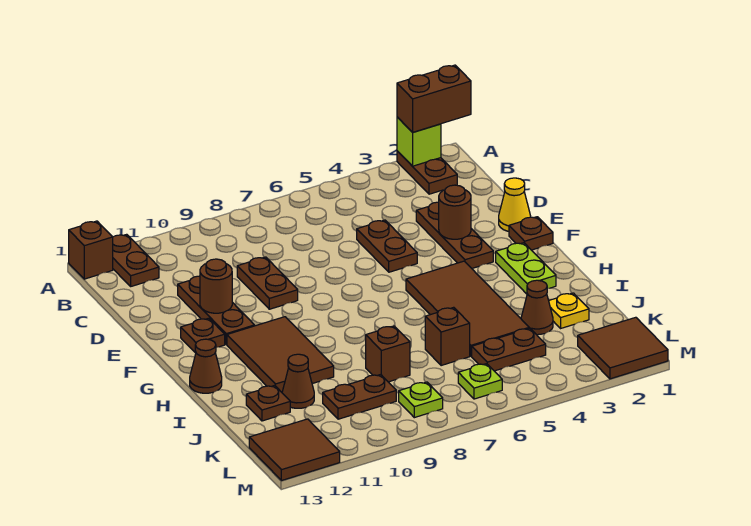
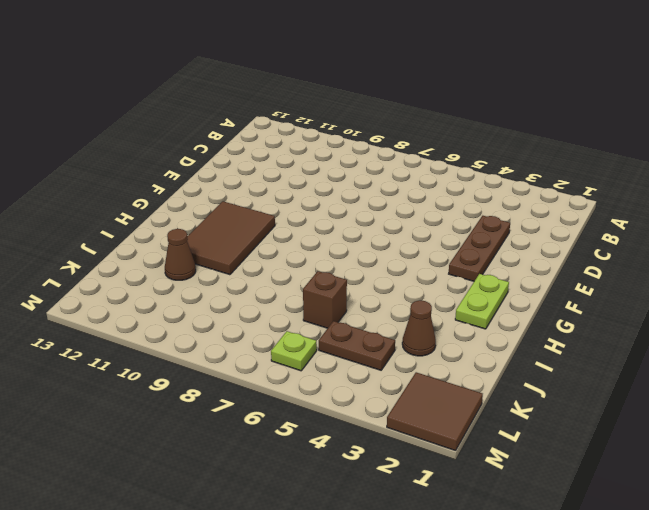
none -> brown plate A2:B2 level 1
none -> brown plate A12:B12 level 1
none -> brown brick A13 level 1
none -> brown plate D5:E5 level 1

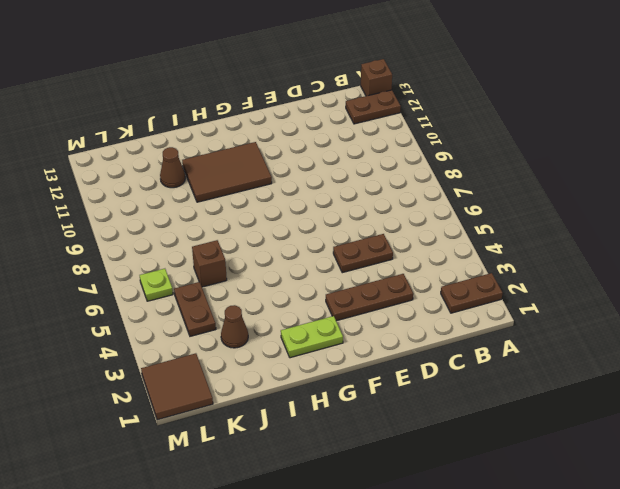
none -> brown plate D9:E9 level 1
none -> brown plate D11:F11 level 1
none -> yellow cone E1 level 1
none -> brown plate F1 level 1

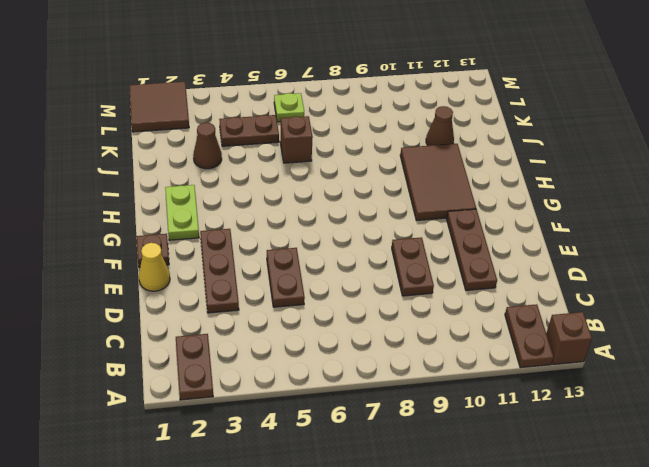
none -> brown plate F12 level 1
none -> brown tile G4:J5 level 1
none -> brown cone H13 level 1
none -> yellow plate J2 level 1

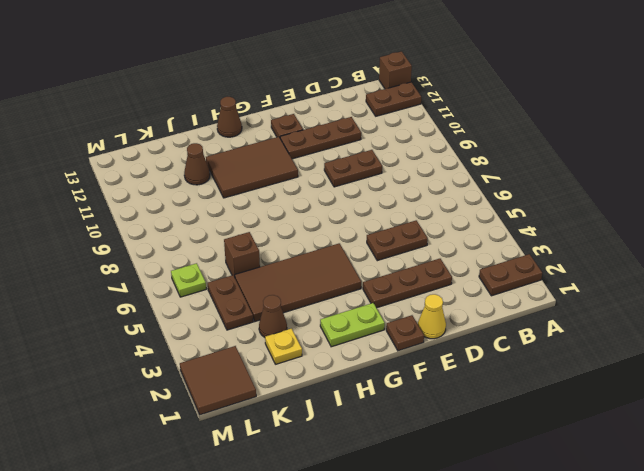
none -> brown brick J8 level 1
none -> brown plate J12 level 1
none -> brown plate K9:K10 level 1
none -> lime plate L8 level 1

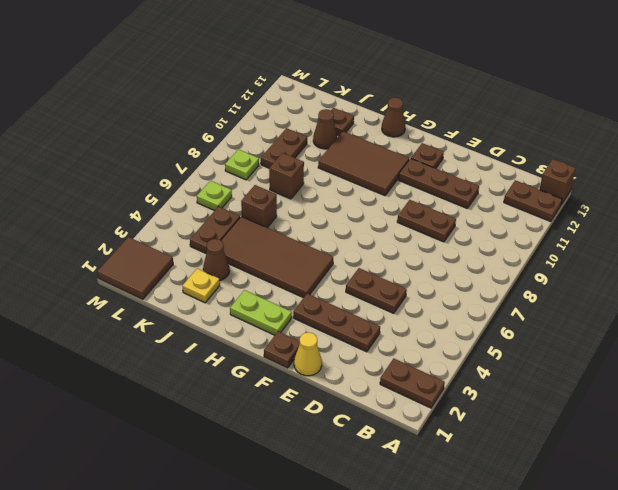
none -> brown tile L12:M13 level 1
none -> lime brick A2 level 2
none -> brown round brick E3 level 2
none -> brown round brick E11 level 2

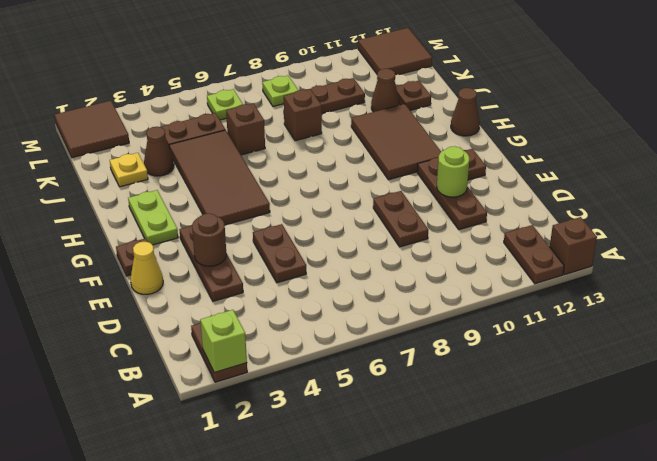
lime round brick E11 level 2 -> brown round brick E11 level 2
none -> brown brick A1:A2 level 3

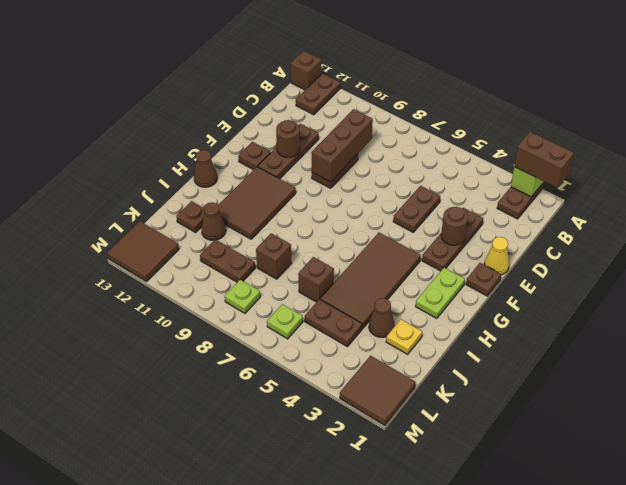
brown brick C9:E9 level 2 -> none

